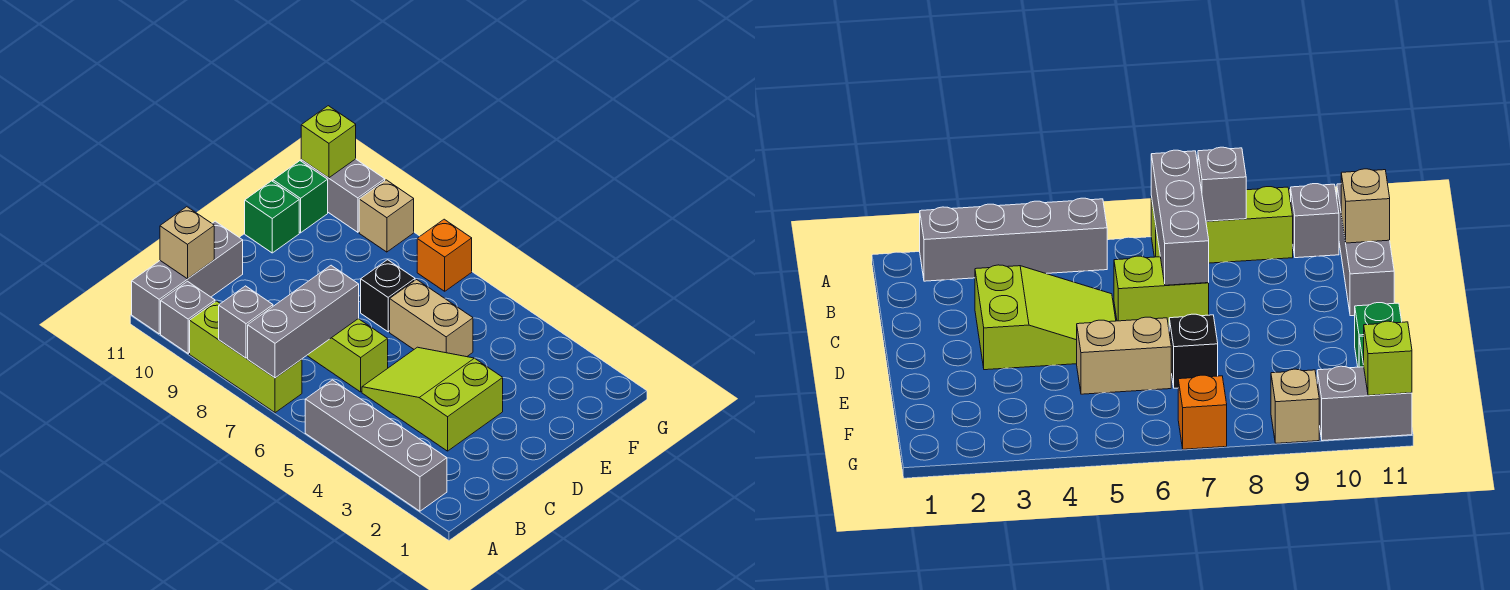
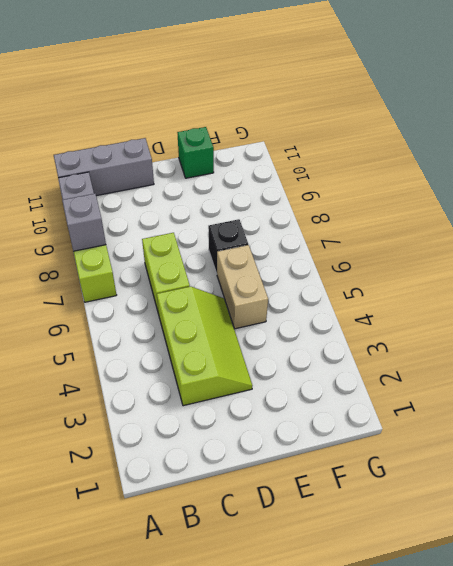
lime slope C3:D5 level 1 top C -> lime slope C3:D5 level 1 top 3
none -> grey brick A2:A5 level 1
none -> green brick F11 level 1
none -> orange brick G7 level 1

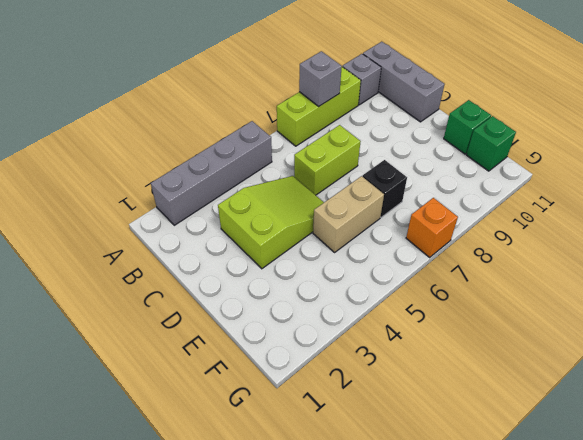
none -> tan brick G9 level 1
none -> grey brick G10:G11 level 1
none -> grey brick A7:C7 level 2

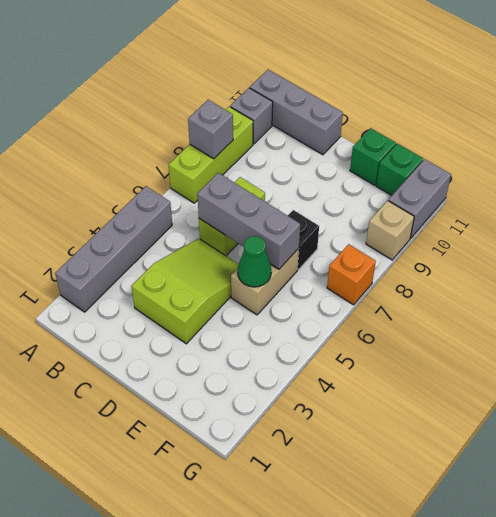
grey brick C6:E6 level 2 -> grey brick A7:C7 level 2
green cone E5 level 2 -> none
none -> tan brick B11 level 2
none -> lime brick G11 level 2

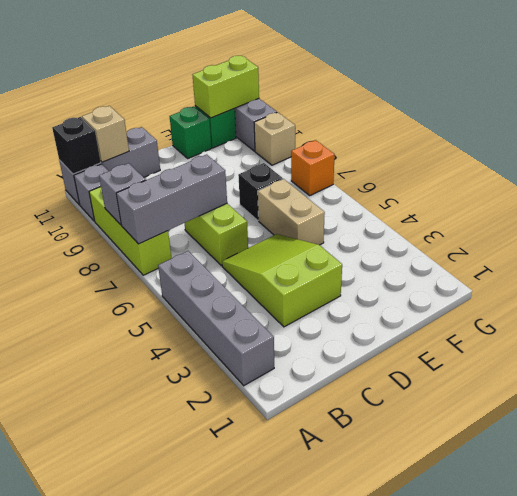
black brick A11 level 2 -> none
lime brick F11:G11 level 2 -> lime brick G11 level 2

